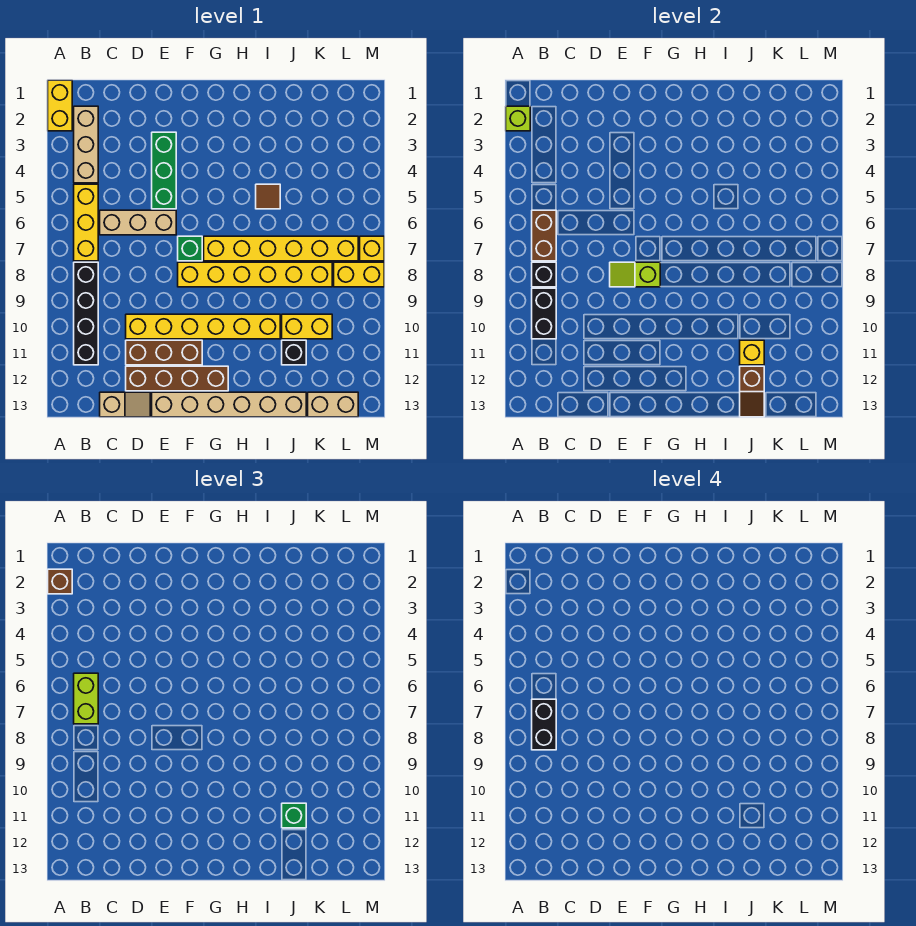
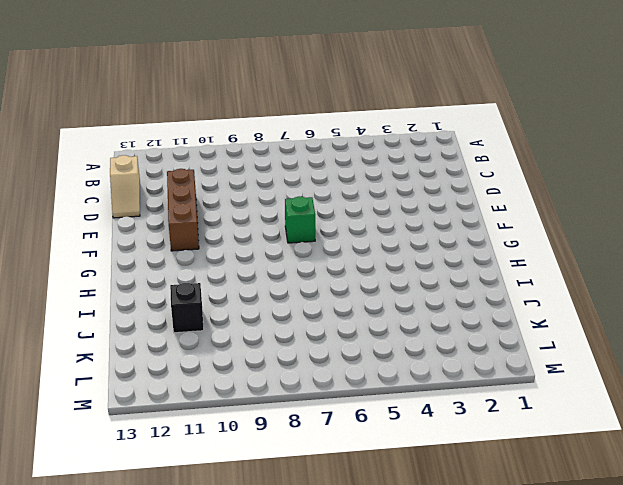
none -> yellow brick A1:A2 level 1
none -> tan brick B2:B4 level 1
none -> yellow brick B5:B7 level 1
none -> black brick B8:B11 level 1

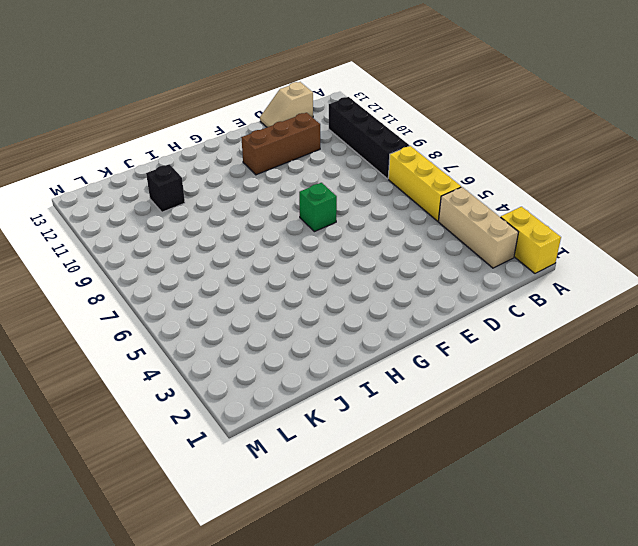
none -> tan brick C6:E6 level 1
none -> yellow brick D10:I10 level 1
none -> brown brick D12:G12 level 1
none -> green brick E3:E5 level 1

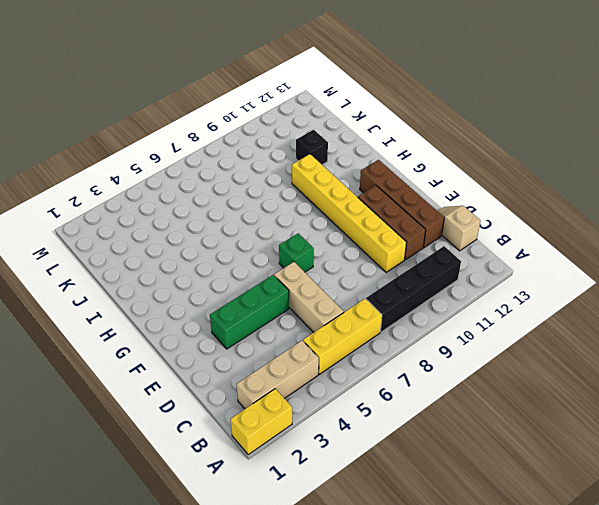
none -> tan brick E13:J13 level 1
none -> yellow brick F8:K8 level 1
none -> yellow brick G7:L7 level 1
none -> brown tile I5 level 1

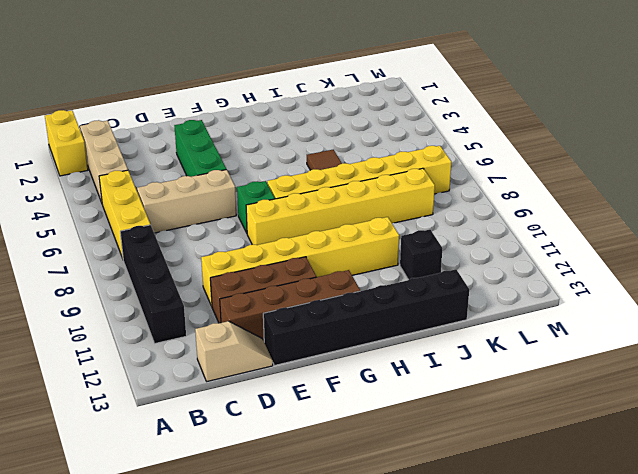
black brick E13:J13 level 1 -> tan brick E13:J13 level 1
none -> yellow brick J10:K10 level 1
none -> tan brick K13:L13 level 1
none -> yellow brick L8:M8 level 1
none -> yellow brick M7 level 1

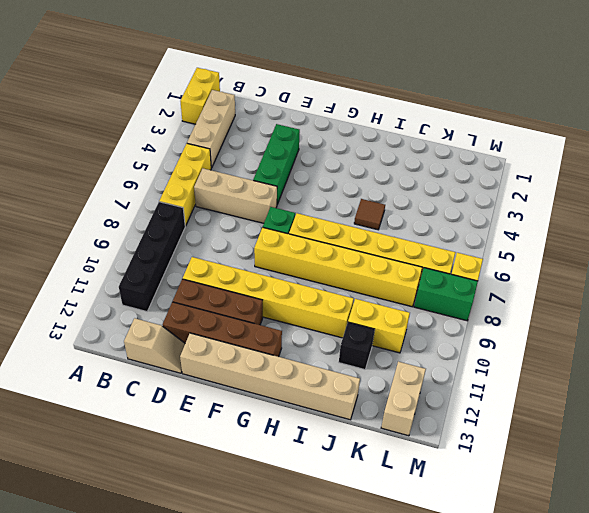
green brick L8:M8 level 1 -> yellow brick L8:M8 level 1
tan brick L12:L13 level 1 -> tan brick K13:L13 level 1
none -> lime brick A2 level 2
none -> brown brick B6:B7 level 2
none -> black brick B8 level 2
none -> black brick B9:B10 level 2

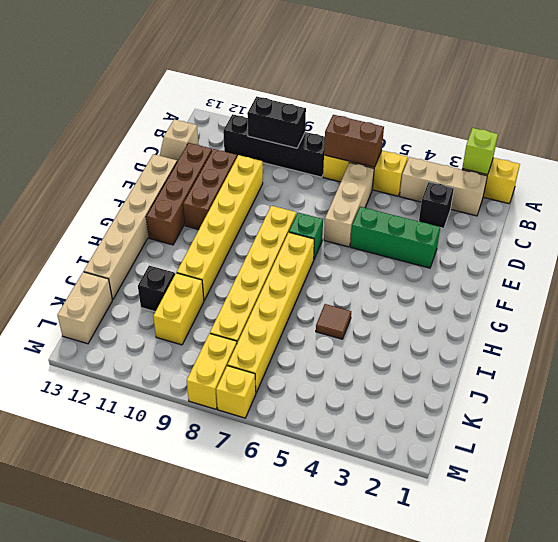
black brick C3 level 1 -> black brick B8 level 2
none -> lime slope E8:F8 level 2 top F
none -> yellow brick J11 level 2
none -> brown slope J12:J13 level 2 top 12
none -> brown brick A2 level 3

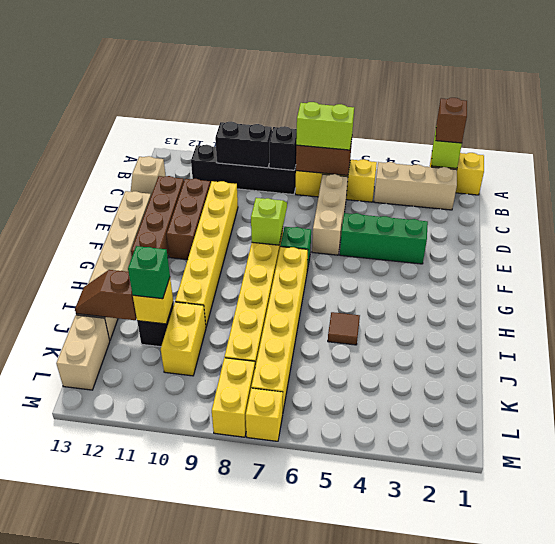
none -> black brick B7:B8 level 4

